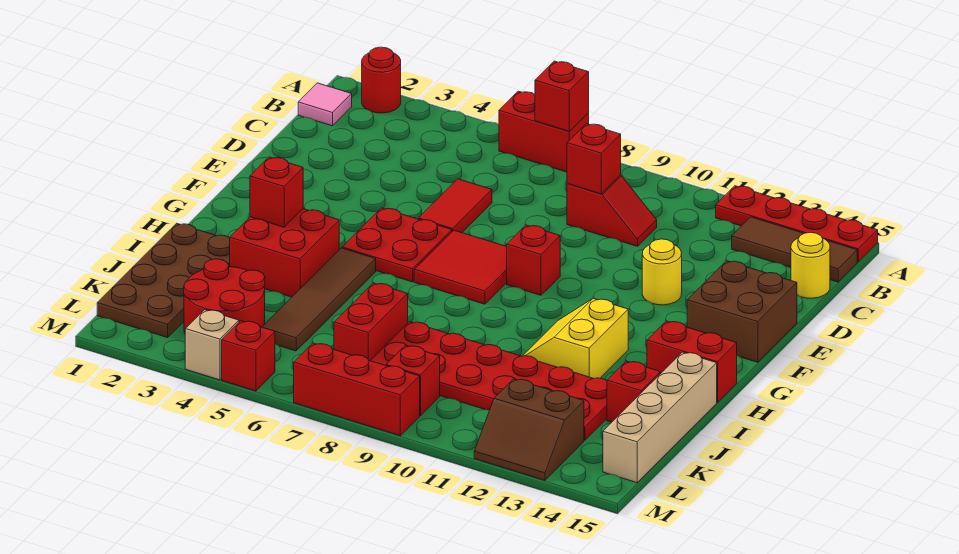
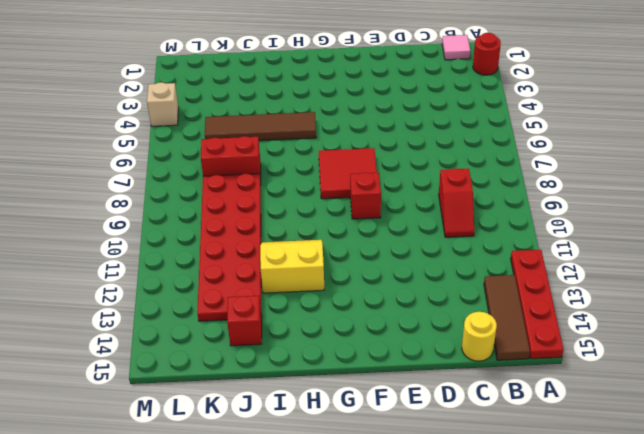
none -> red brick A6:A7 level 1
none -> red tile D6:E6 level 1
none -> yellow round brick E12 level 1
none -> brown brick E14:F15 level 1

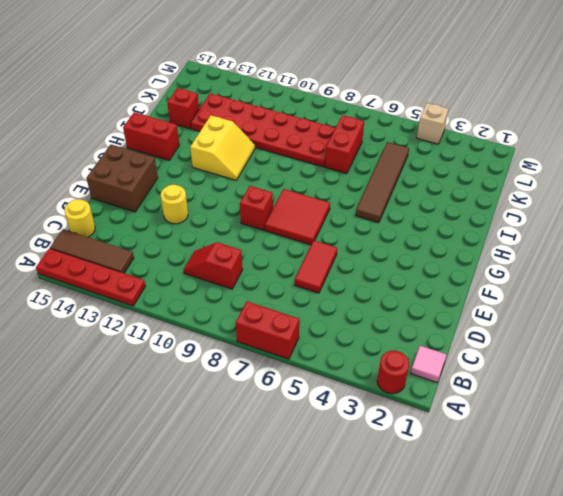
none -> red plate F5:G6 level 1
none -> red brick H3:I4 level 1
none -> brown plate I1:L2 level 1
none -> tan brick I15:L15 level 1

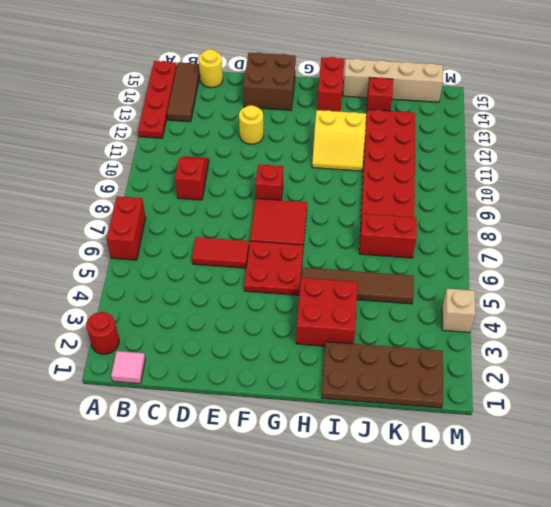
none -> red round brick K3:L4 level 1
none -> red brick L9 level 1
none -> brown slope L12:M13 level 1 top L
none -> red brick M5 level 1

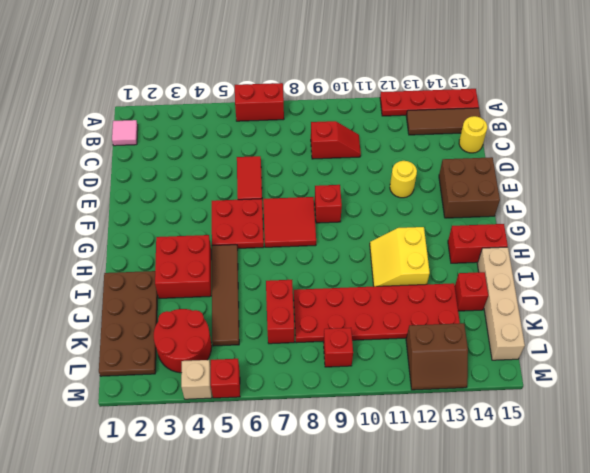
none -> red round brick A2 level 1
none -> red brick M7:M9 level 1
none -> red brick A7 level 2
none -> red brick C9 level 2

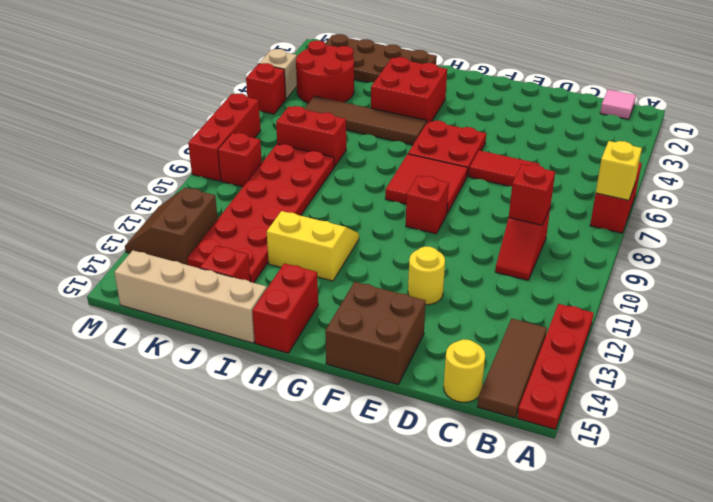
yellow brick A7 level 2 -> red brick A7 level 2
none -> red round brick A2 level 1
none -> red brick H3 level 2

